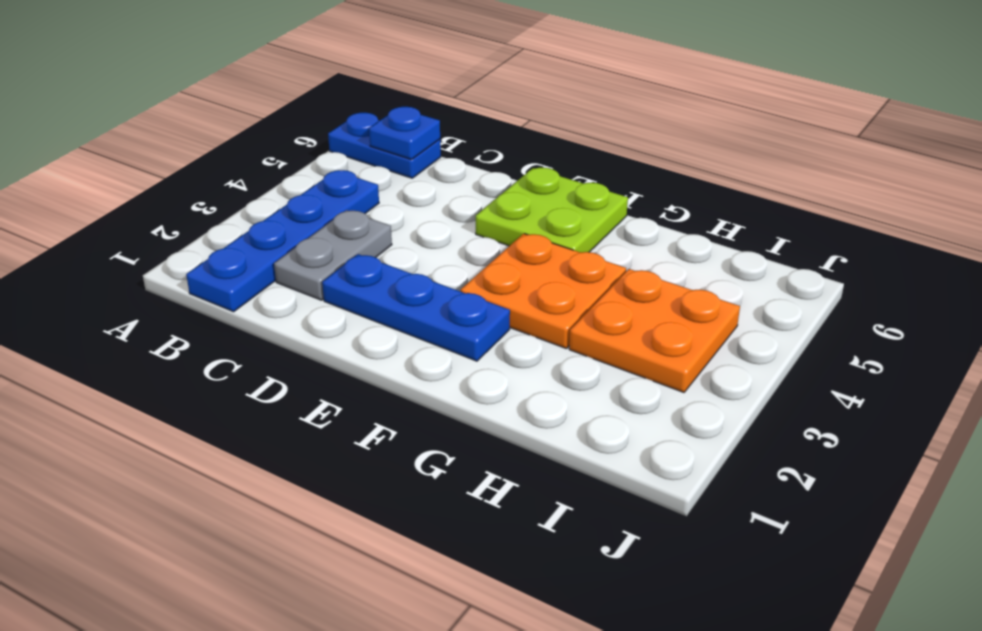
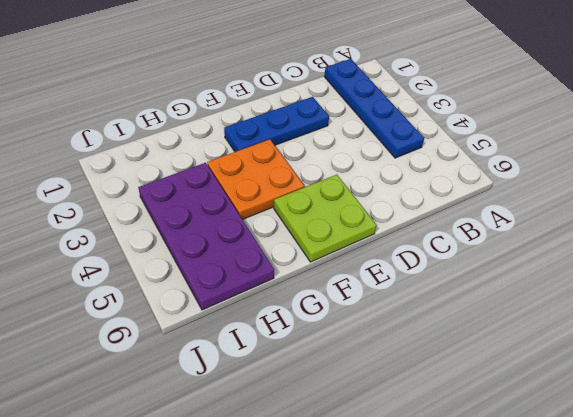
purple plate H3:I6 level 1 -> orange plate H3:I4 level 1
none -> blue plate A6:B6 level 1
none -> grey plate C2:C3 level 1

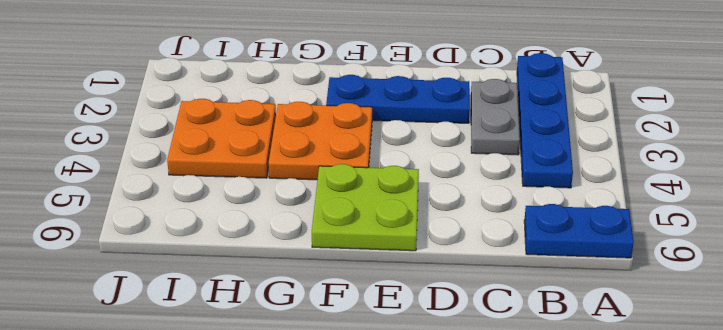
none -> blue plate B6 level 2

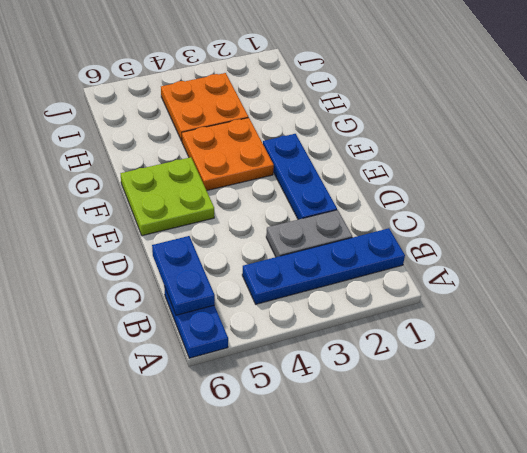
blue plate B6:C6 level 2 -> blue plate B6 level 2

